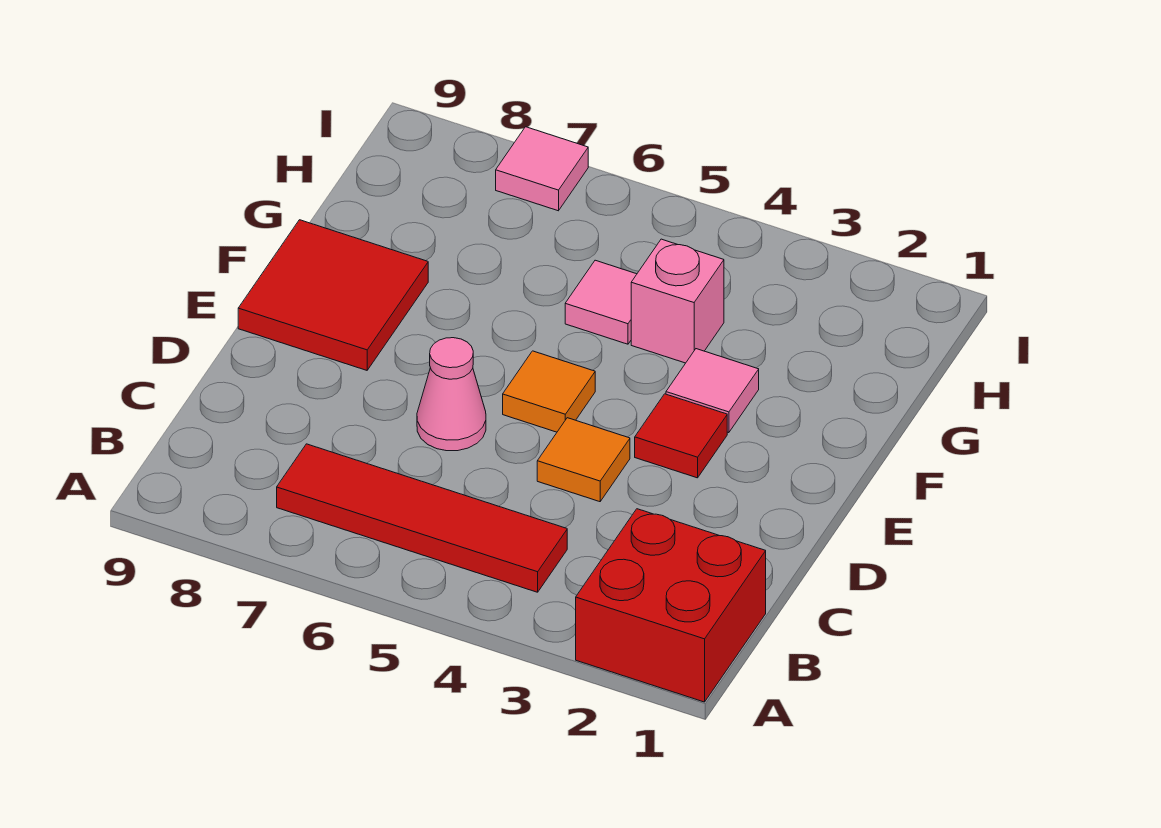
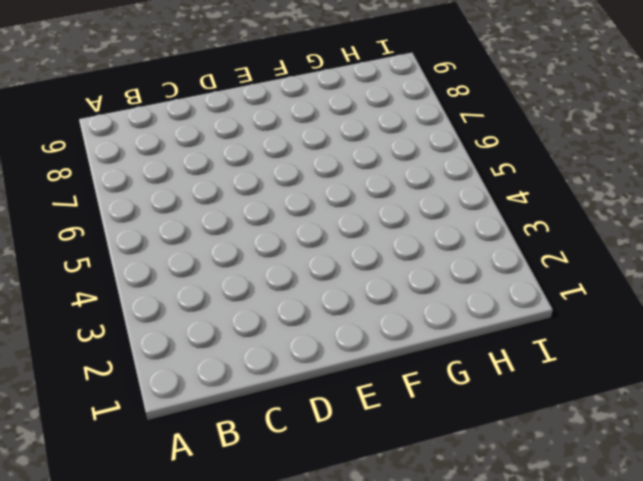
none -> red brick A1:B2 level 1
none -> red tile B4:B7 level 1

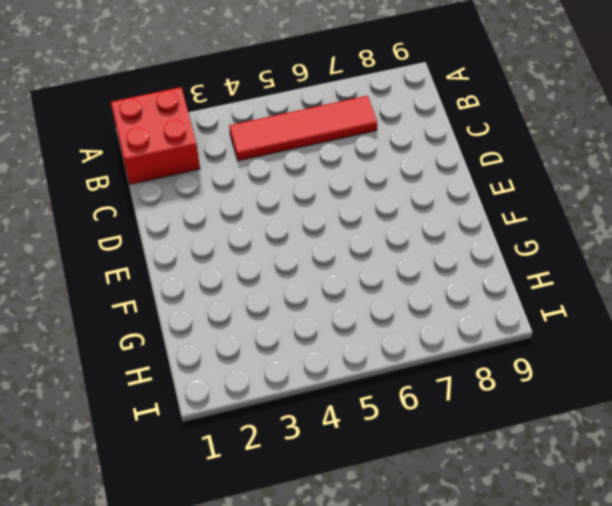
none -> orange tile D4 level 1
none -> pink cone D6 level 1

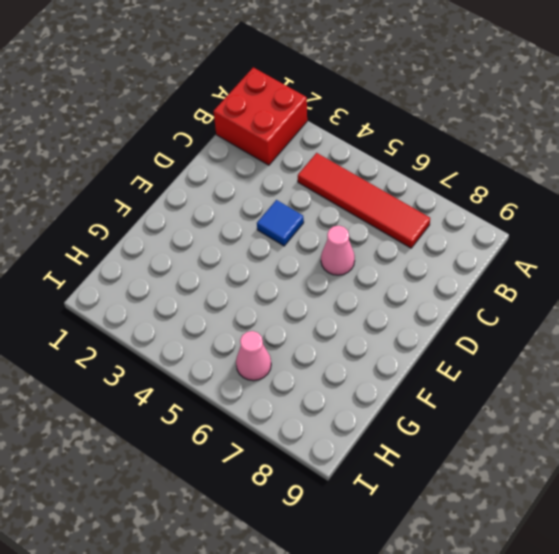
blue tile D4 level 1 -> orange tile D4 level 1
pink cone H6 level 1 -> none
none -> red tile E3 level 1
none -> orange tile E5 level 1

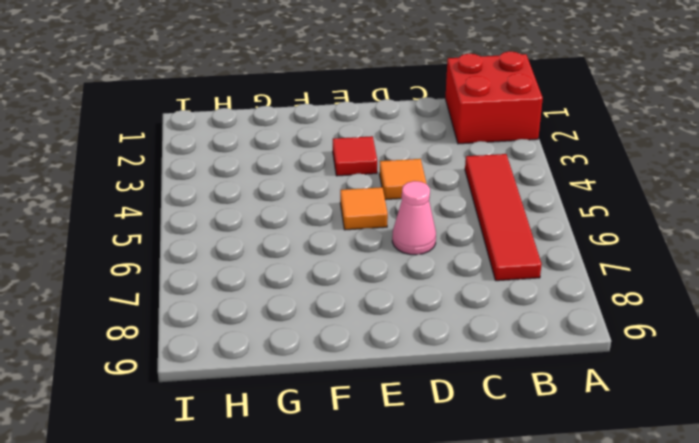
none -> red tile E8:F9 level 1
none -> pink tile F3 level 1

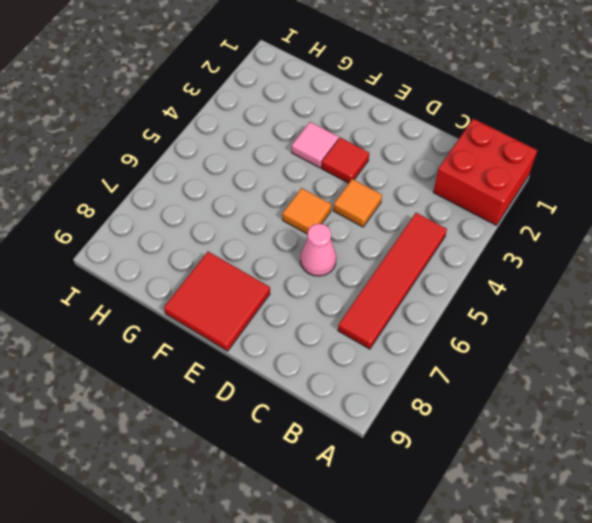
none -> pink brick G4 level 1
none -> pink tile G5 level 1

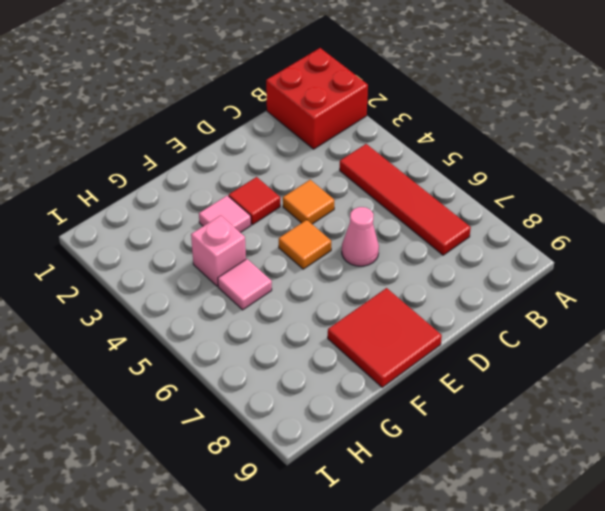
none -> pink tile I7 level 1

